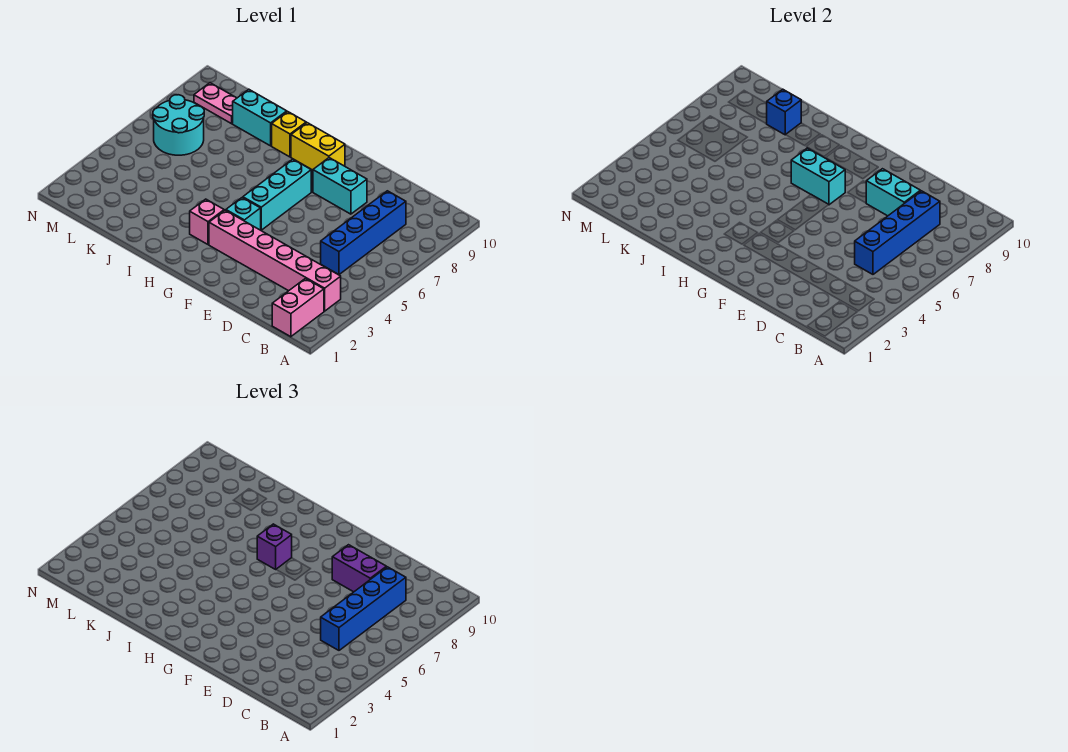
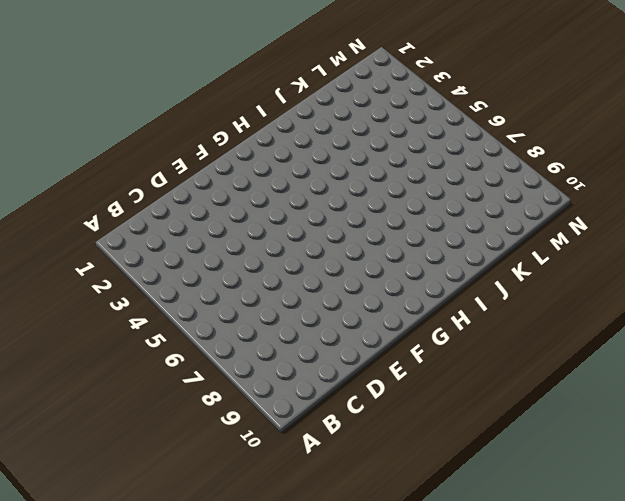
none -> pink brick B1:B2 level 1
none -> pink brick B3:G3 level 1
none -> blue brick C5:C8 level 1

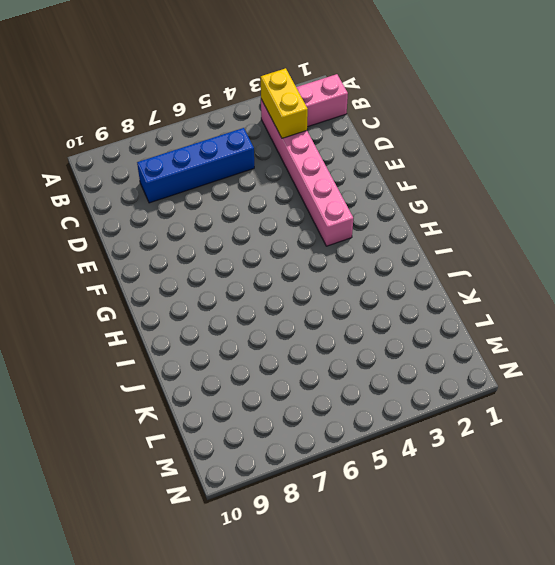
yellow brick B3:C3 level 2 -> yellow brick G9:H9 level 1
none -> cyan brick E8:F8 level 1
none -> cyan brick G4 level 1
none -> cyan brick G5:G7 level 1

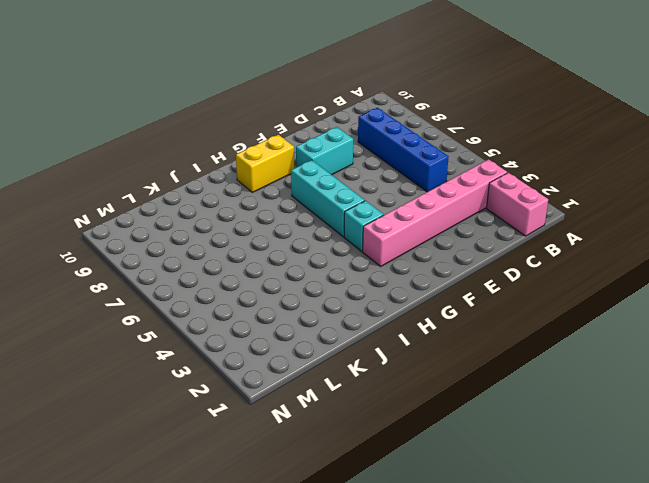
none -> pink brick H3 level 1
none -> yellow brick I9 level 1
none -> cyan brick J9:K9 level 1

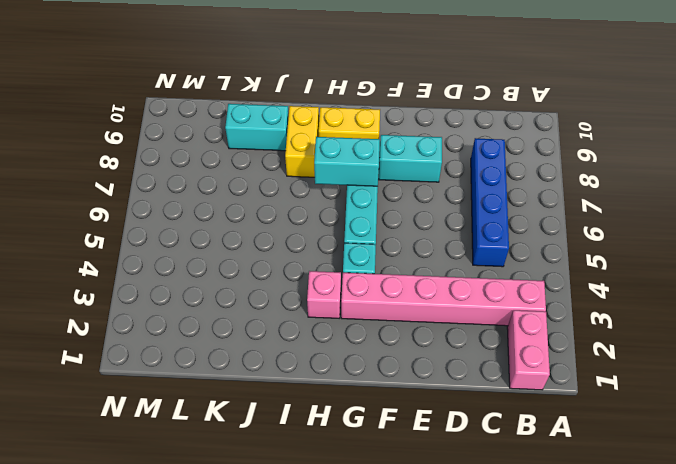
yellow brick I8:I9 level 1 -> yellow brick I9 level 1
none -> cyan round brick L6:M7 level 1
none -> pink plate L9:M9 level 1
none -> blue brick C5:C8 level 2

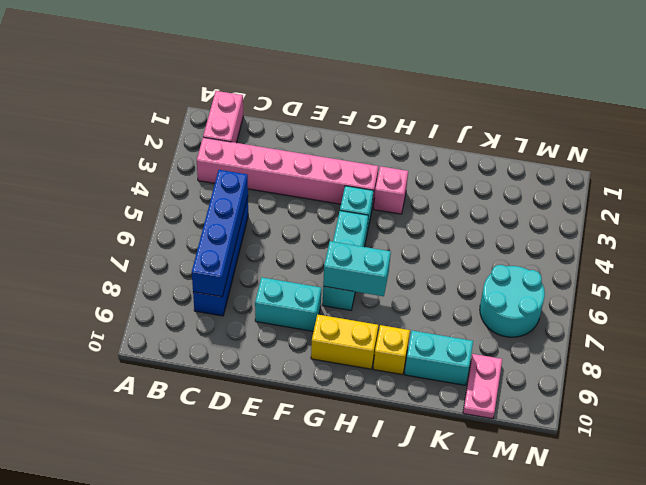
pink plate L9:L10 level 1 -> pink plate L9:M9 level 1
none -> cyan brick D8:E8 level 2
none -> blue brick K9 level 2
none -> blue brick C5:C8 level 3

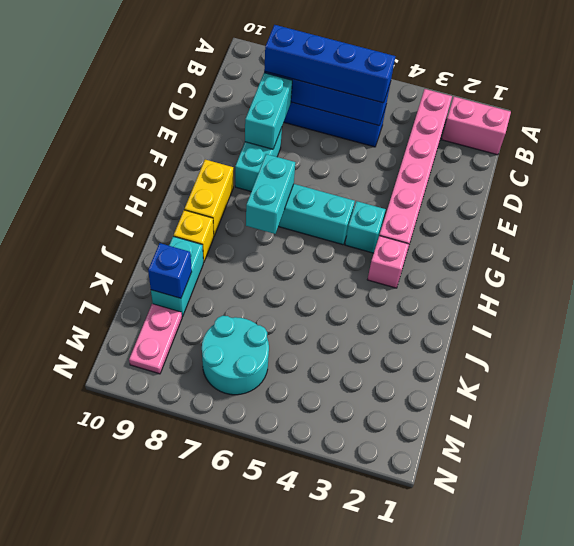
none -> purple brick D8:E8 level 3
none -> purple brick H7 level 3

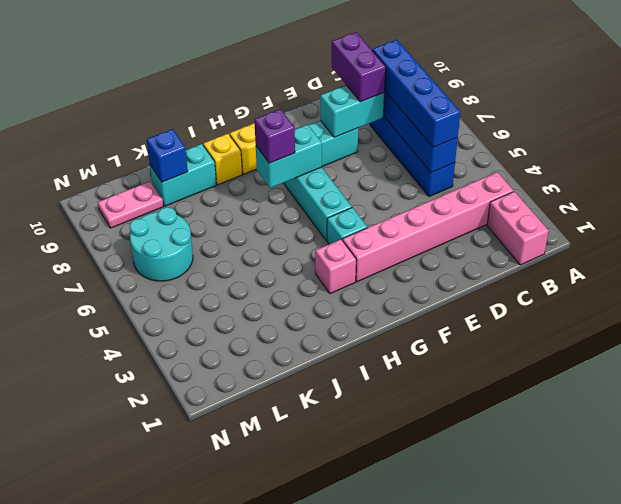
purple brick D8:D9 level 3 -> purple brick D8:E8 level 3

